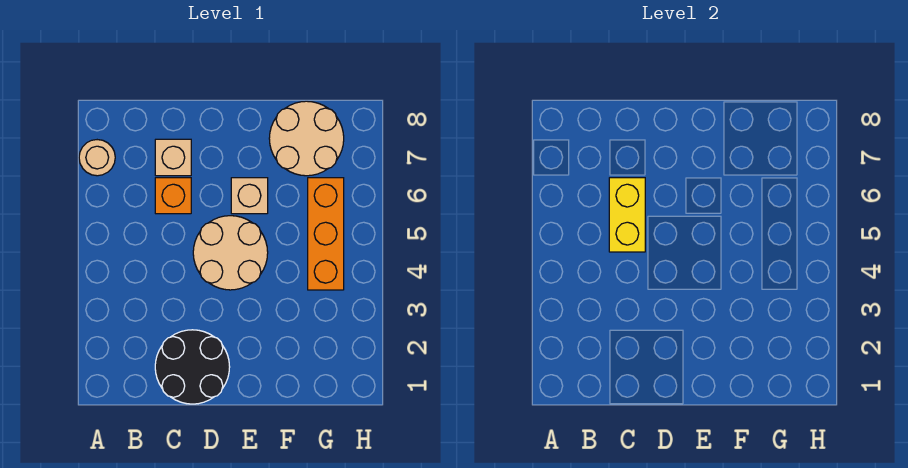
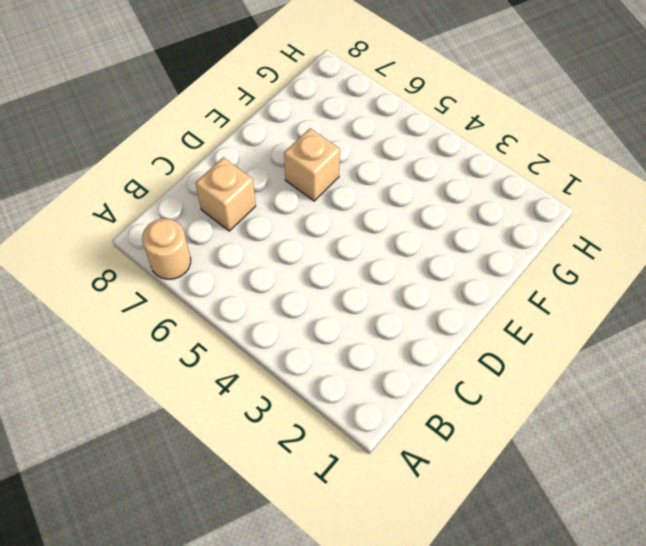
none -> black round brick C1:D2 level 1
none -> orange brick C6 level 1

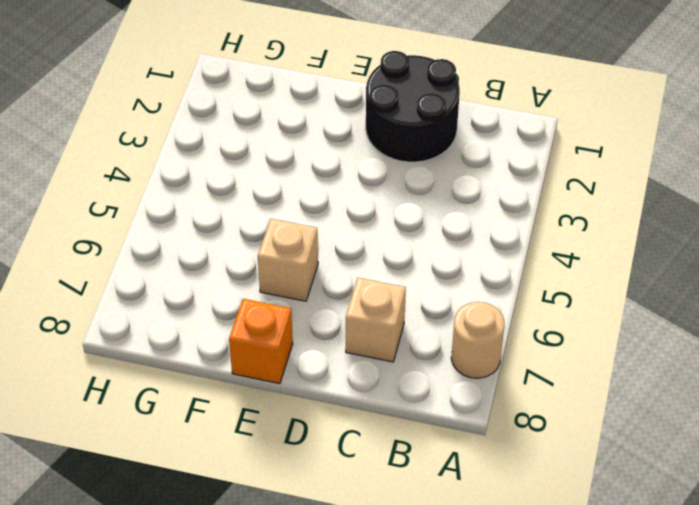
orange brick E8 level 1 -> orange brick C6 level 1
none -> tan round brick D4:E5 level 1
none -> tan round brick F7:G8 level 1

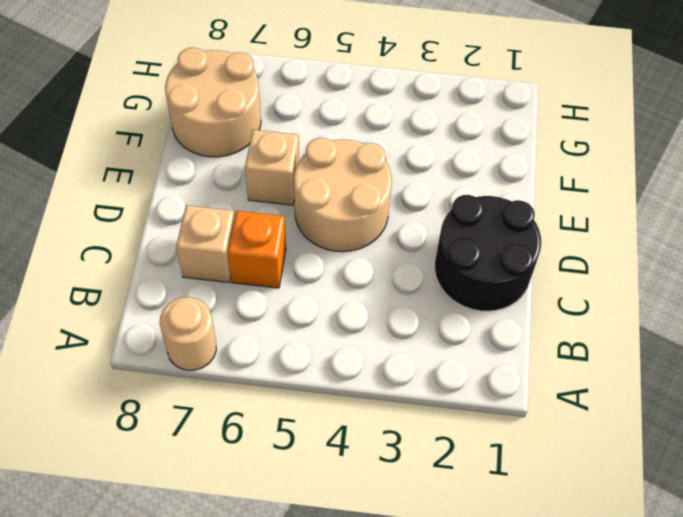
none -> orange brick G4:G6 level 1
none -> yellow brick C5:C6 level 2

